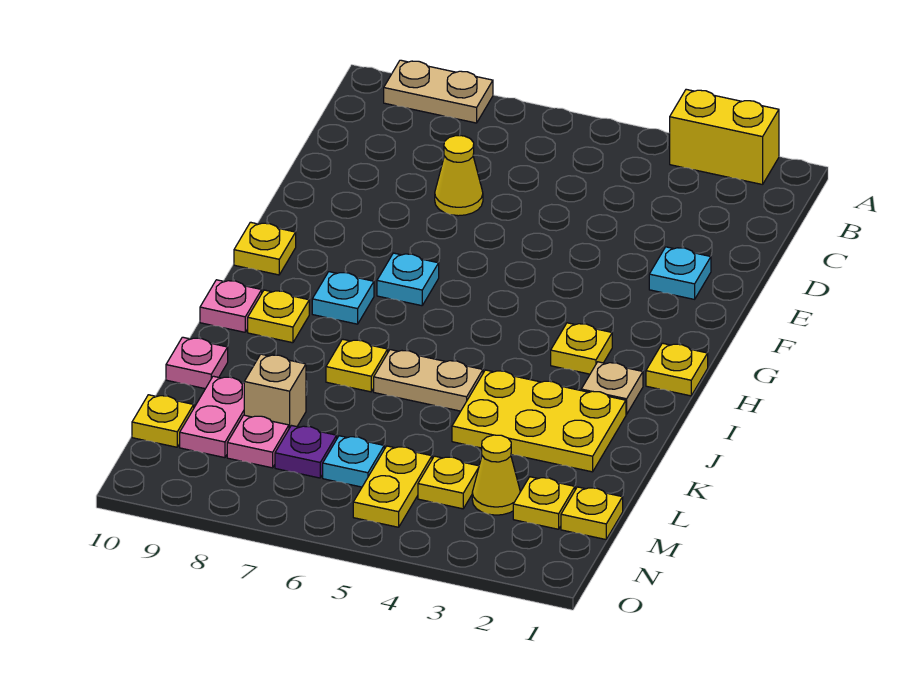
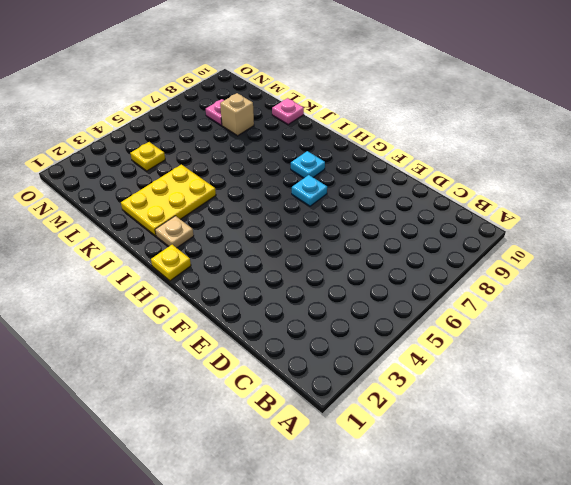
none -> yellow brick A2:A3 level 1
none -> tan plate A8:A9 level 1
none -> yellow cone D7 level 1

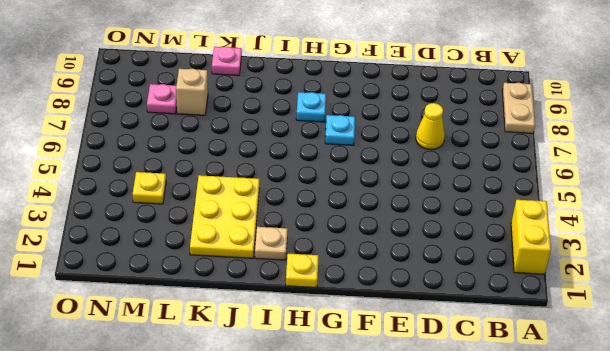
none -> cyan plate E2 level 1
none -> yellow plate G10 level 1
none -> yellow plate H3 level 1

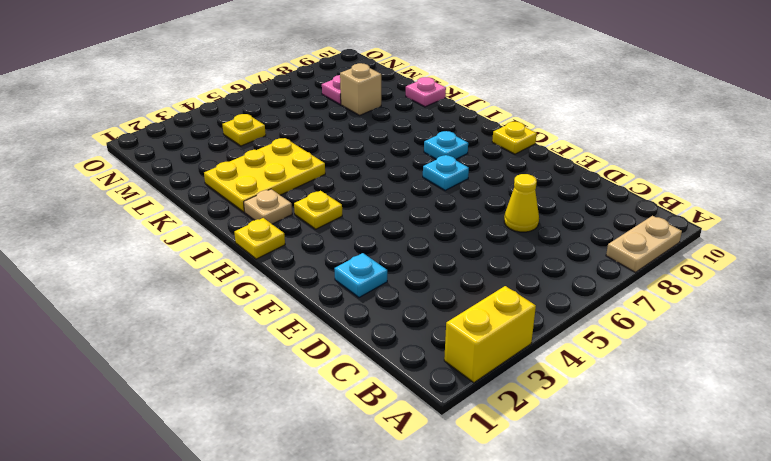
none -> yellow plate I9 level 1
none -> pink plate I10 level 1
none -> tan plate J5:J6 level 1

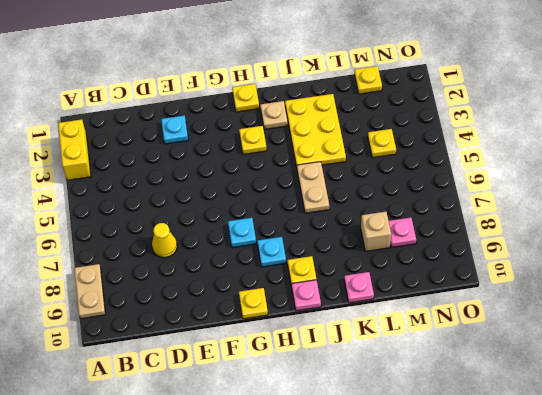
none -> yellow plate J7 level 1
none -> pink plate L9:M9 level 1
none -> yellow plate M2 level 1

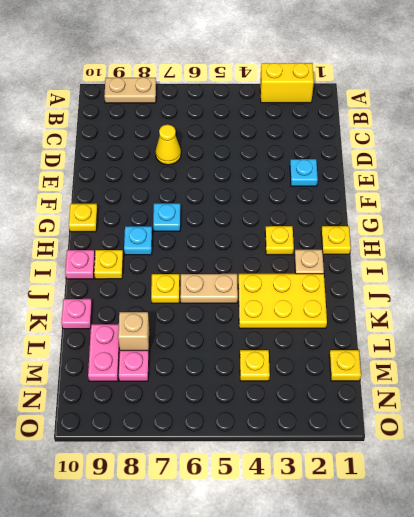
none -> yellow plate M2 level 1
none -> yellow cone M3 level 1
none -> yellow plate M5:N5 level 1

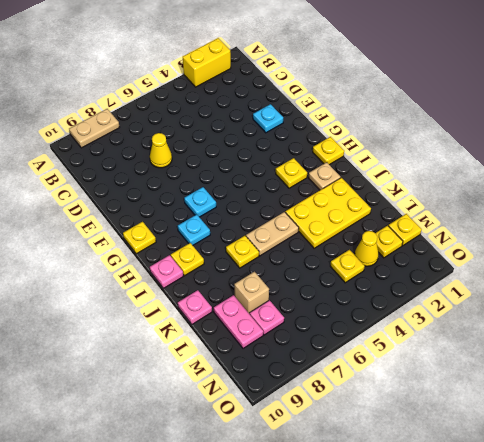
none -> yellow plate M5:N5 level 1
none -> cyan plate M6 level 1
none -> purple plate M7 level 1

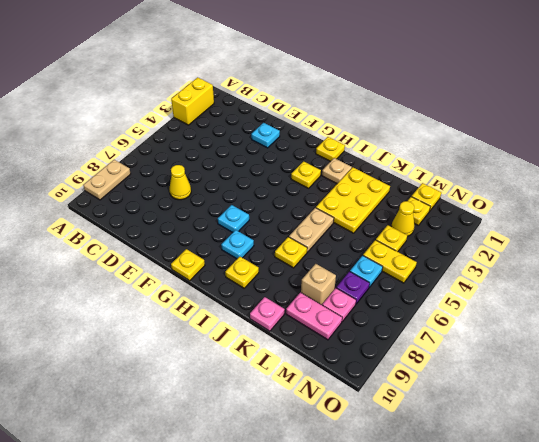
none -> pink plate I10 level 1
none -> yellow plate M10 level 1

